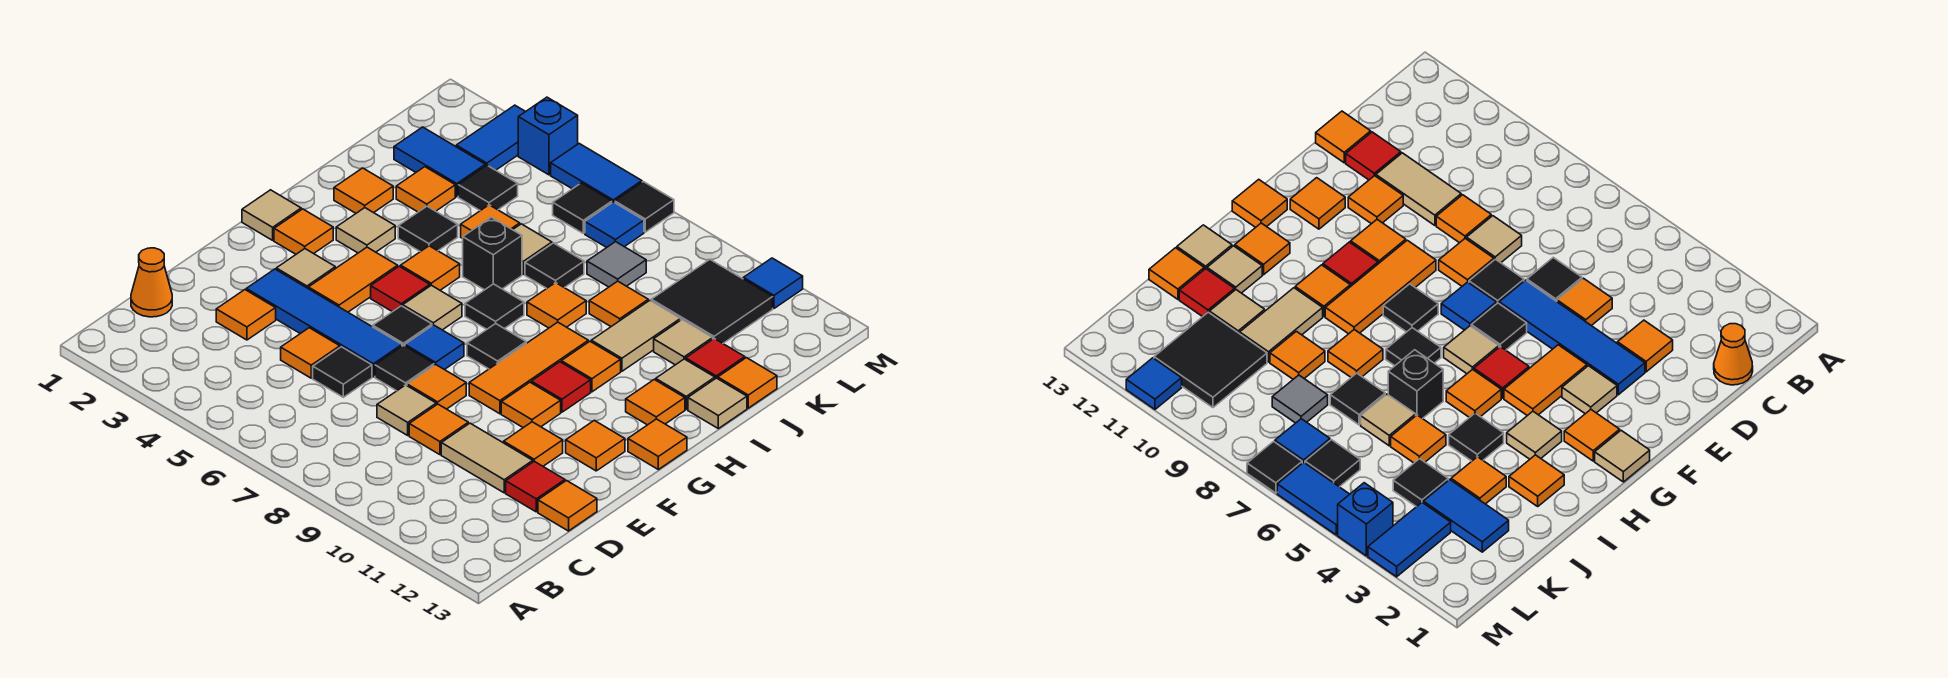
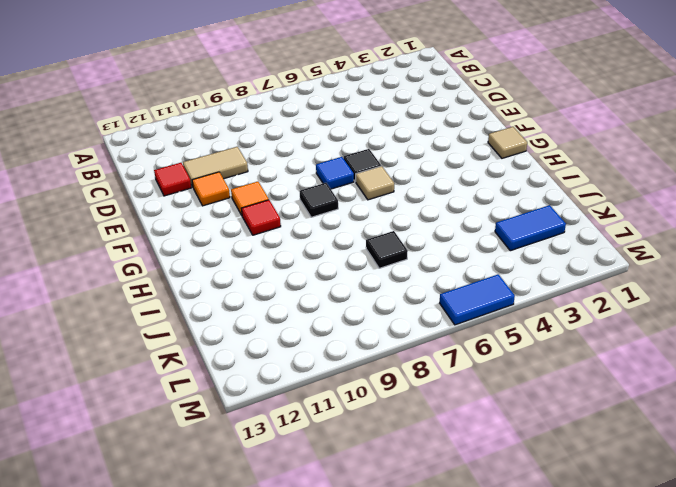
none -> orange cone C1 level 1
none -> orange tile D3 level 1
none -> orange tile D5 level 1
none -> black tile D6 level 1

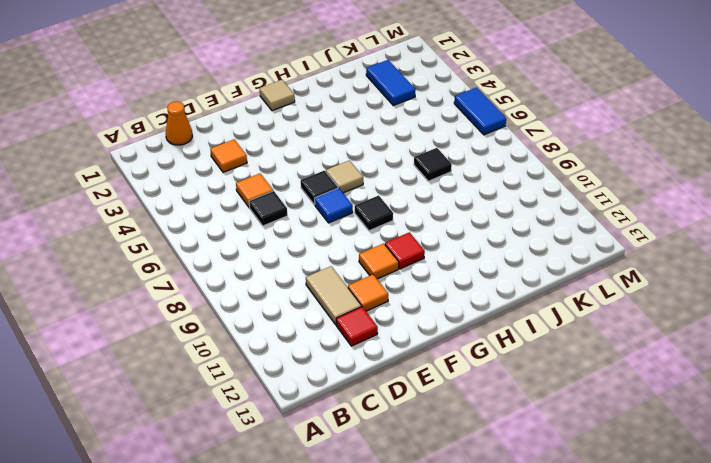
none -> tan tile D8 level 1
none -> orange tile D9 level 1
none -> orange tile D13 level 1
none -> blue tile E3:E6 level 1

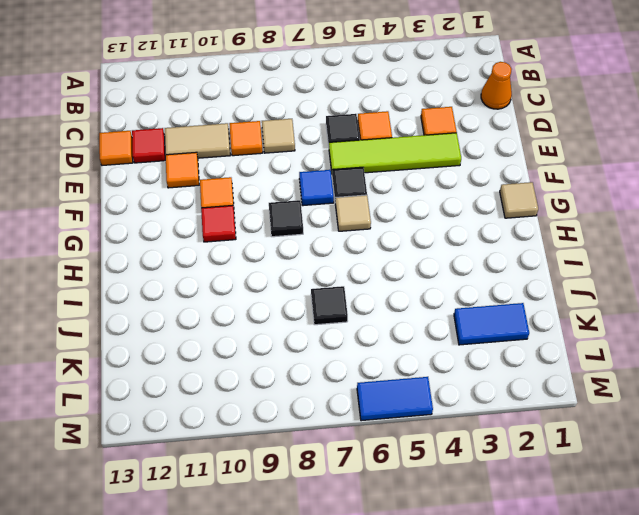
lime tile E3:E6 level 1 -> blue tile E3:E6 level 1
none -> black tile E7 level 1
none -> orange tile E8 level 1
none -> tan tile F3 level 1
none -> orange tile F4:G4 level 1

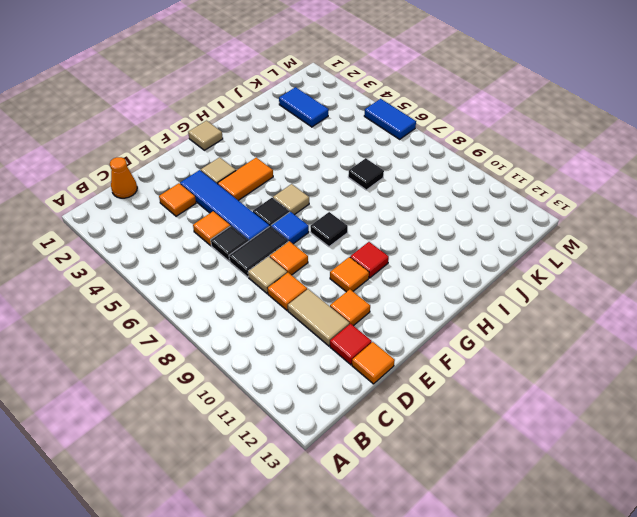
black tile D7:E7 level 1 -> black tile E7 level 1
none -> orange tile F9:H9 level 1
none -> orange tile F12 level 1
none -> orange tile G2 level 1
none -> red tile G5 level 1

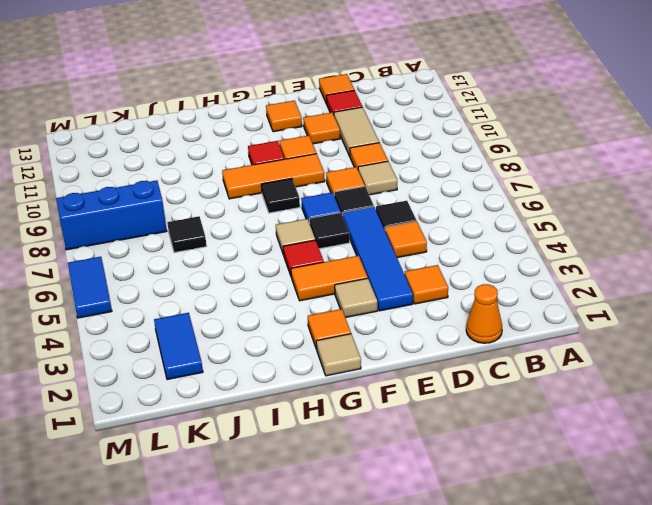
blue brick K8:M8 level 1 -> grey tile K8 level 1
none -> orange tile G13 level 1
none -> tan tile H3 level 1
none -> orange tile H5 level 1
none -> black tile H7 level 1

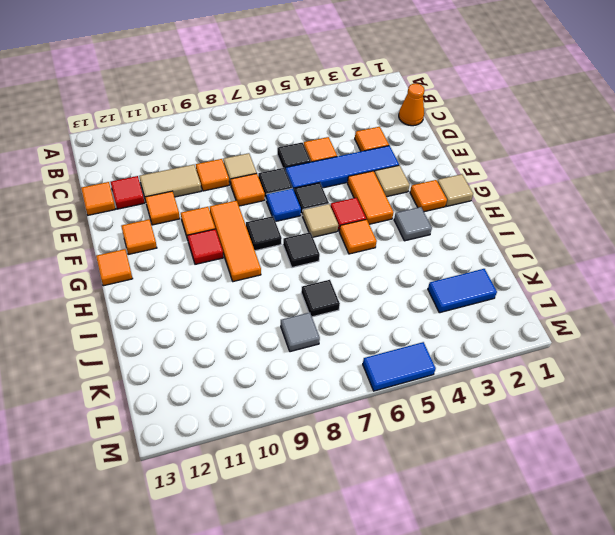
grey tile H3 level 1 -> tan tile H3 level 1
none -> orange tile H10 level 1
none -> orange tile H12 level 1
none -> orange tile I2 level 1
none -> black tile I4 level 1

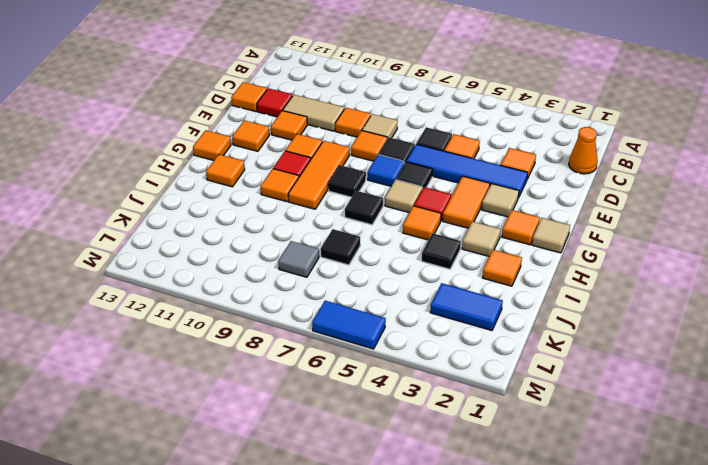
none -> black brick I6 level 1
none -> orange tile I8 level 1
none -> tan tile I10:J10 level 1
none -> tan tile I12 level 1

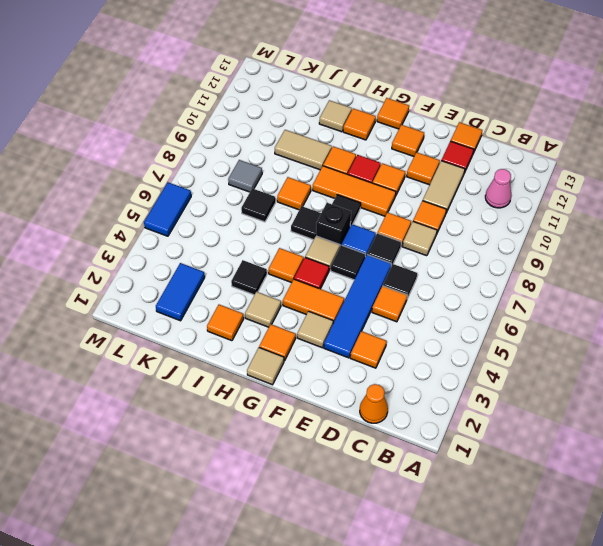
pink cone B11 level 1 -> none
black brick G7 level 1 -> black brick I6 level 1
none -> tan tile I13 level 1
none -> orange tile J3 level 1
none -> orange tile J5 level 1
none -> tan tile J6 level 1

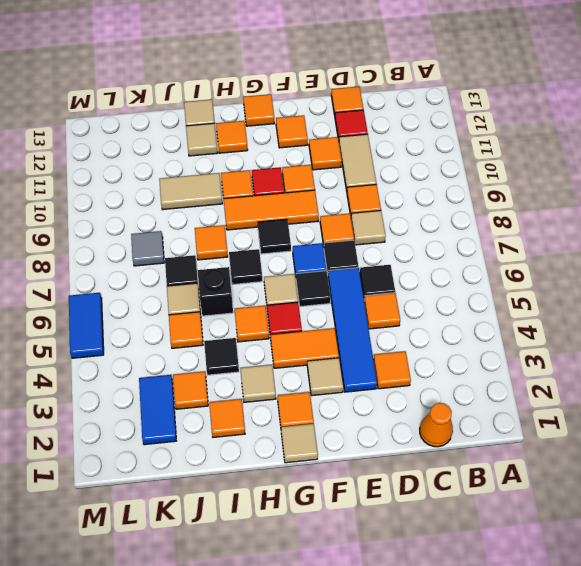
none -> orange tile J9 level 1
none -> tan tile J11 level 1
none -> red tile J12 level 1
none -> orange tile J13 level 1

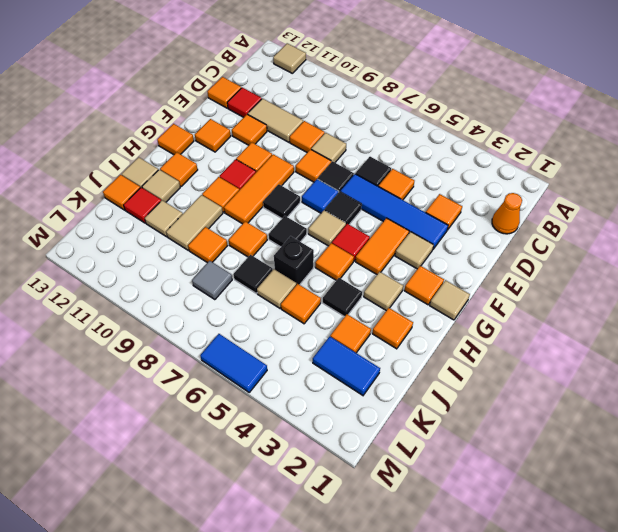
tan tile A12 level 1 -> none
none -> black tile K4 level 1
none -> black tile K10:L11 level 1
none -> blue tile L3:M3 level 1
none -> black tile L6 level 1

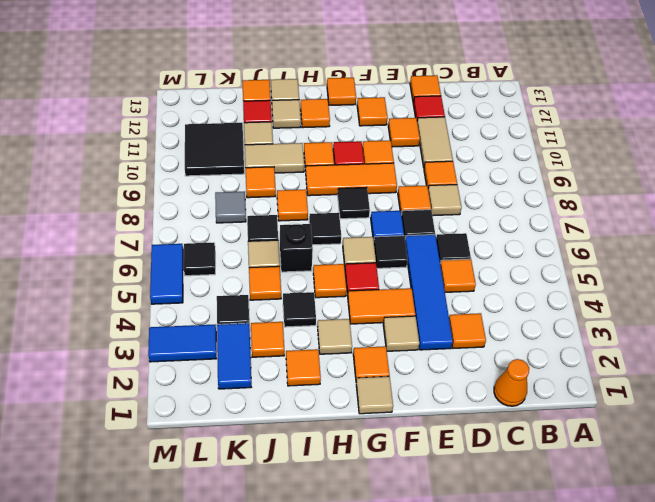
none -> blue tile L7 level 1
none -> blue brick M4 level 1
none -> black tile M7 level 1
none -> blue tile M11 level 1

